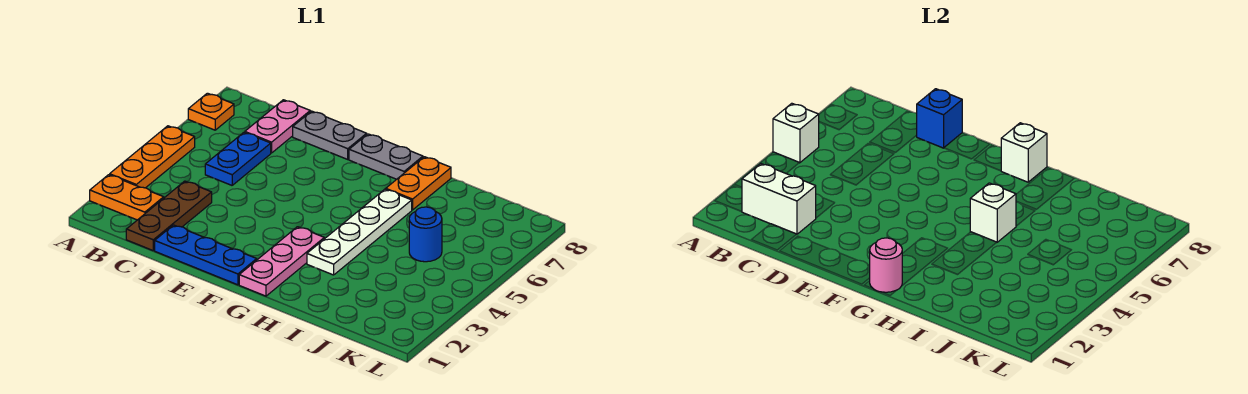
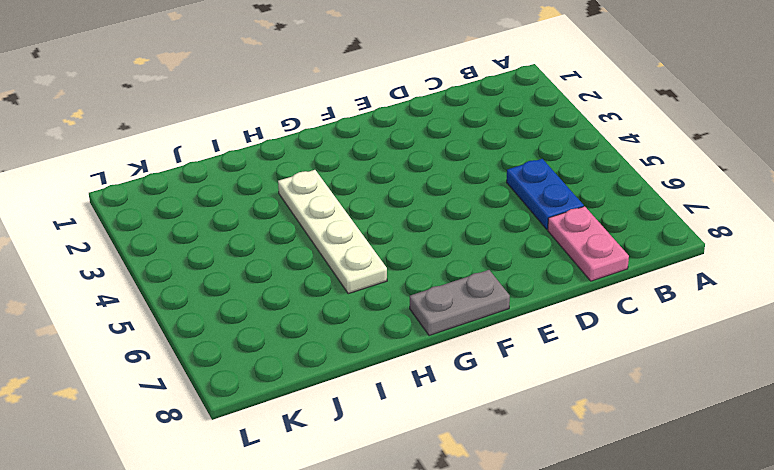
none -> orange plate A2:B2 level 1
none -> orange plate A3:A5 level 1
none -> orange plate A7 level 1

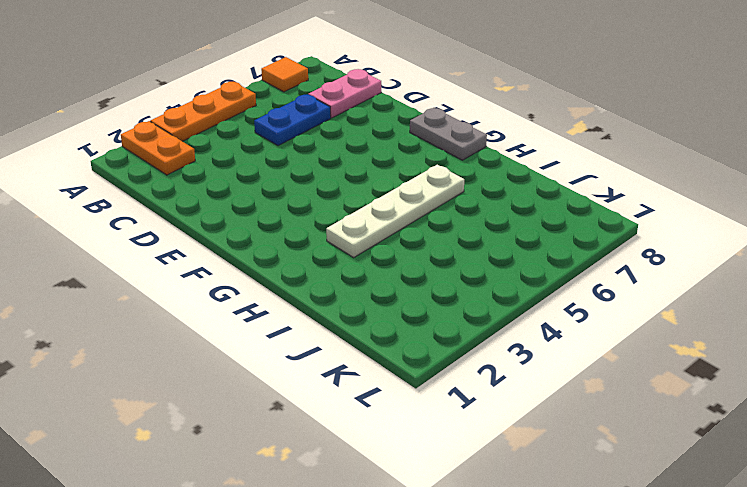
orange tile A7 level 1 -> orange plate A7 level 1
none -> brown plate C1:C3 level 1
none -> blue plate D1:F1 level 1
none -> grey plate D8:E8 level 1

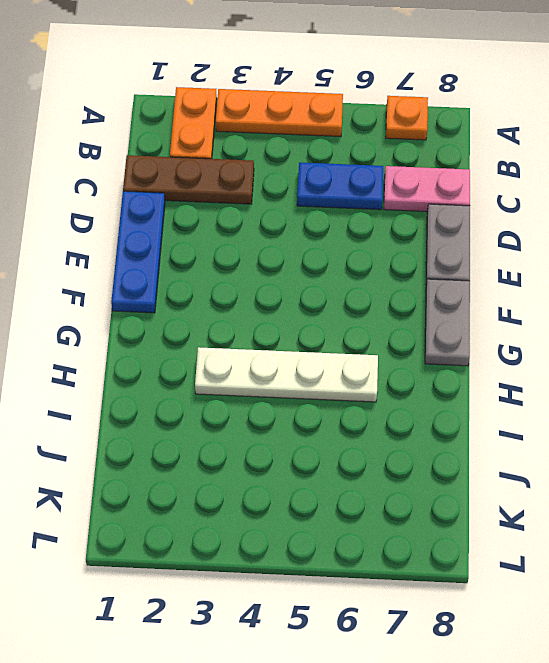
none -> pink plate G1:G3 level 1
none -> orange plate H7:H8 level 1
none -> blue round brick J5 level 1

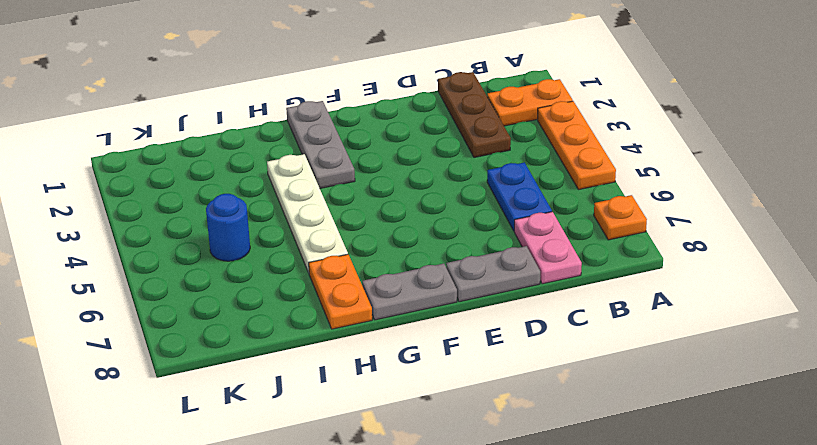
grey plate G1:G3 level 1 -> pink plate G1:G3 level 1
none -> blue plate D1:F1 level 1
none -> white brick A5 level 2
none -> white brick B2:C2 level 2

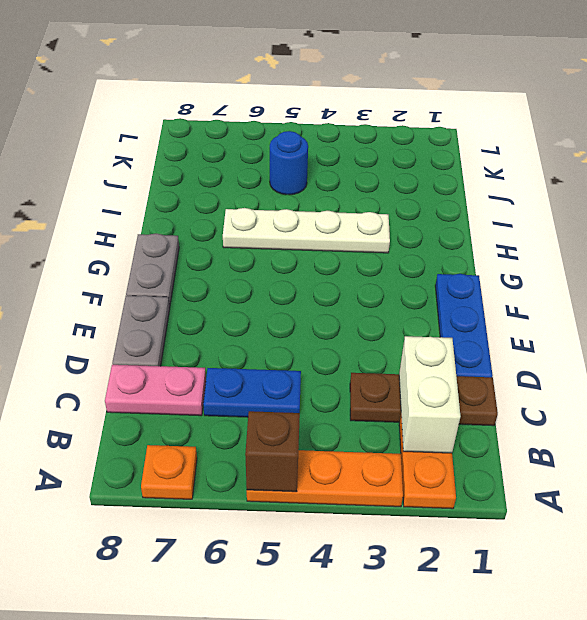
brown brick A5 level 2 -> white brick A5 level 2
none -> pink plate G1:G3 level 1
none -> orange plate H7:H8 level 1
none -> blue brick D8 level 2

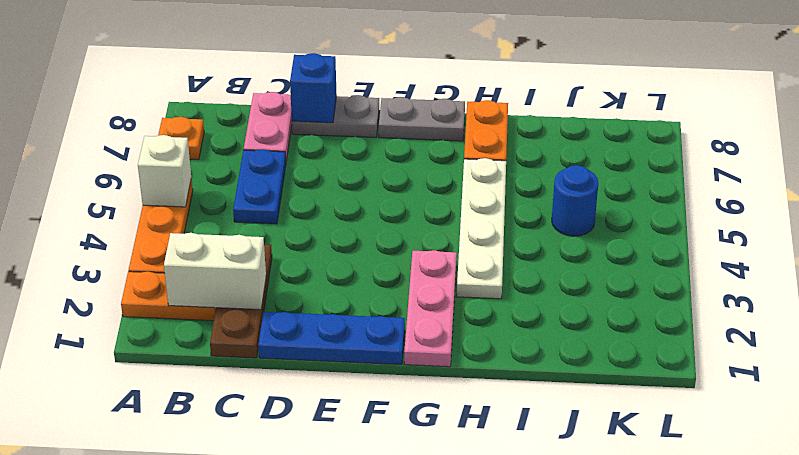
none -> pink round brick G1 level 2
none -> white brick G8 level 2
none -> white brick H5 level 2

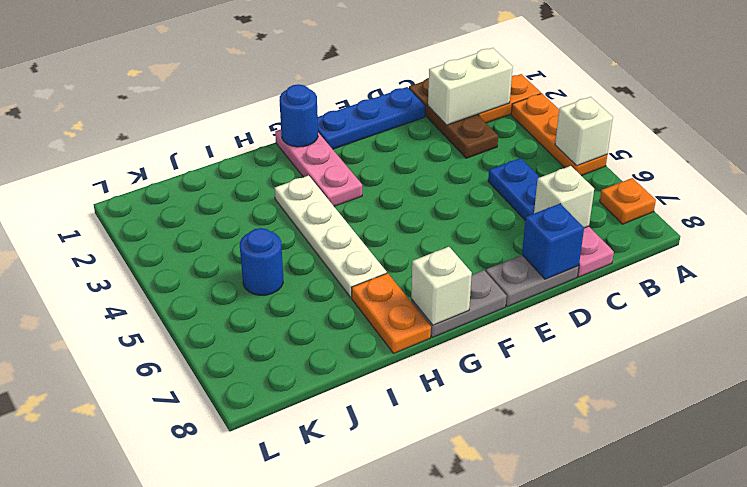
white brick C7 level 2 -> white brick H5 level 2
blue round brick G1 level 2 -> pink round brick G1 level 2

